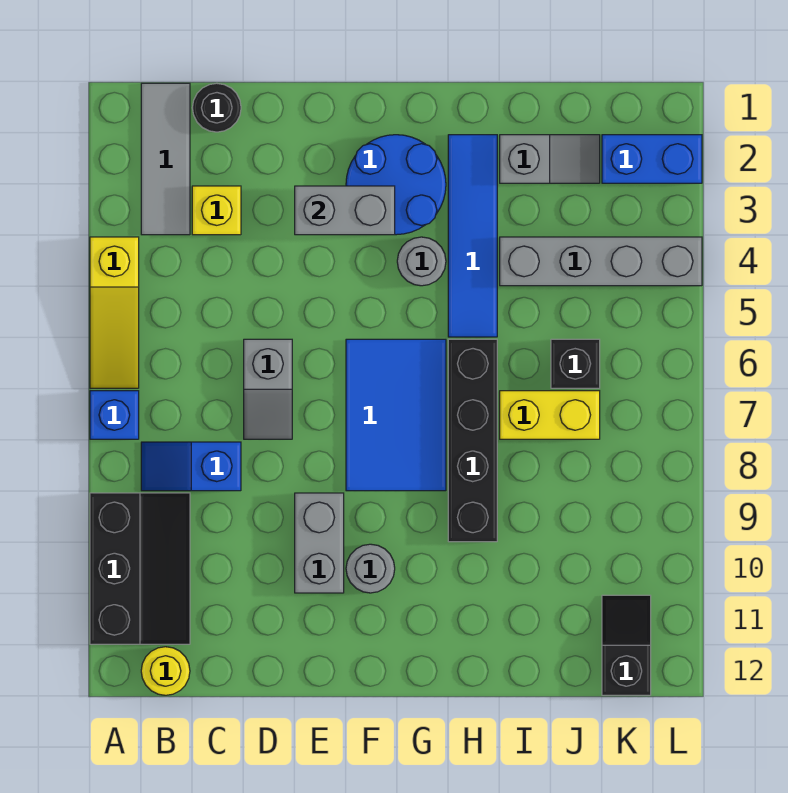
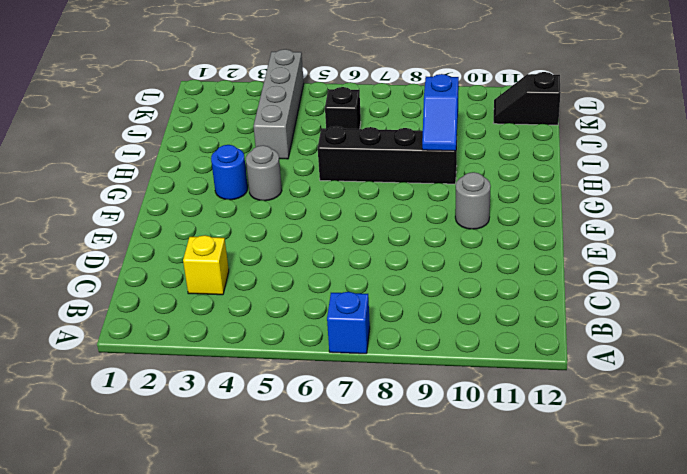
blue round brick G3 level 1 -> blue round brick F2:G3 level 1
blue slope H9:I9 level 2 top I -> blue slope B8:C8 level 1 top C
none -> yellow slope A4:A6 level 1 top 4
none -> black slope A9:B11 level 1 top A
none -> grey tile B1:B3 level 1

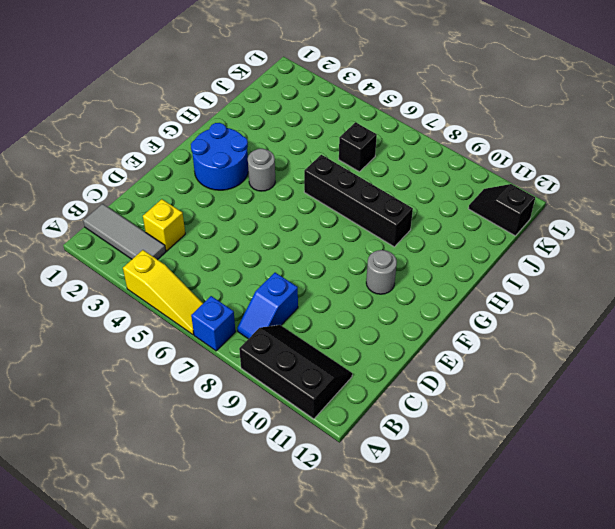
none -> yellow round brick B12 level 1
none -> black round brick C1 level 1
none -> grey slope D6:D7 level 1 top 6

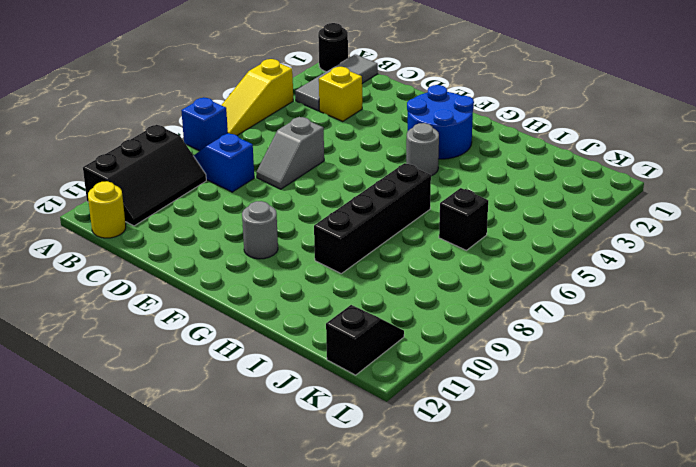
black round brick A1 level 1 -> black round brick C1 level 1
none -> grey brick E9:E10 level 1
none -> blue tile F6:G8 level 1
none -> blue tile H2:H5 level 1

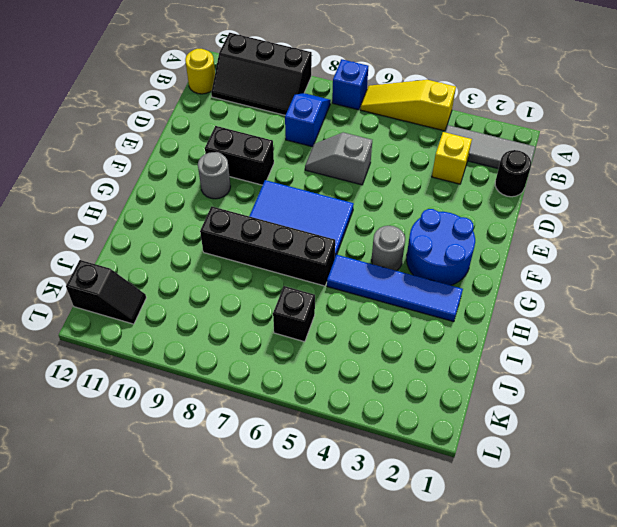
black brick E9:E10 level 1 -> grey brick E9:E10 level 1
none -> grey slope I2:J2 level 1 top I
none -> grey brick I4:L4 level 1
none -> yellow brick I7:J7 level 1

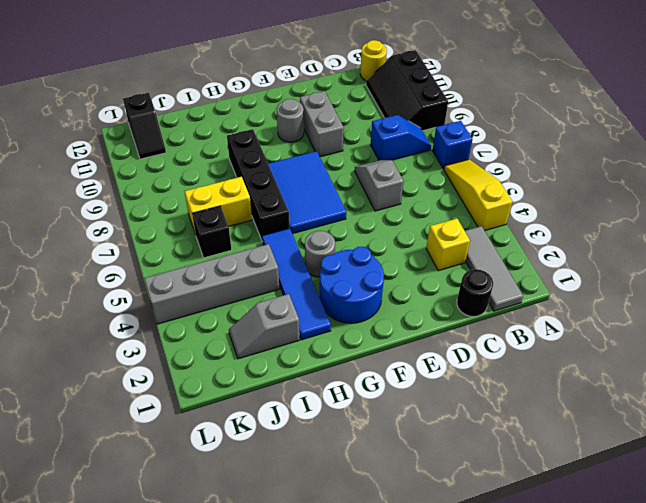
none -> blue brick K2:L2 level 1
none -> grey brick E3:F3 level 2

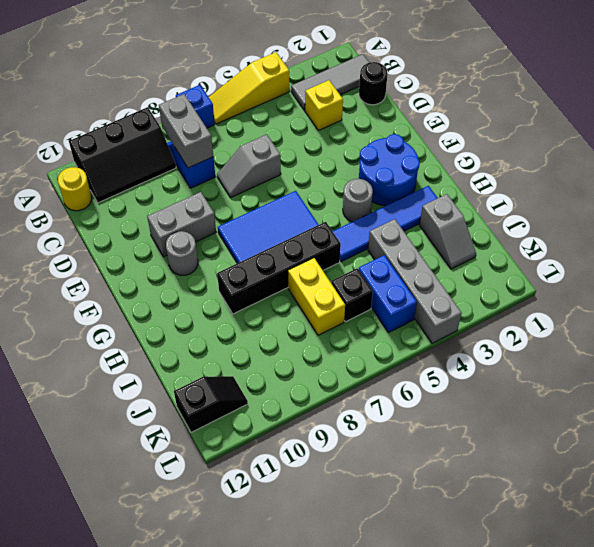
grey brick B8:C8 level 2 -> grey brick E3:F3 level 2
blue brick J5:K5 level 1 -> blue brick K2:L2 level 1

